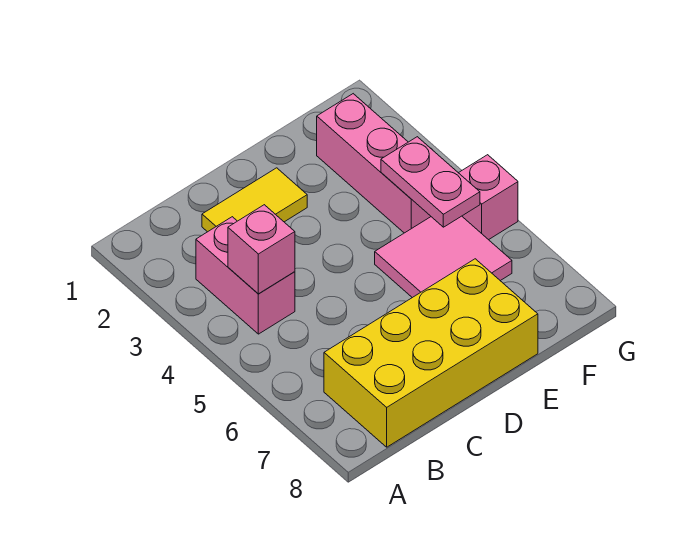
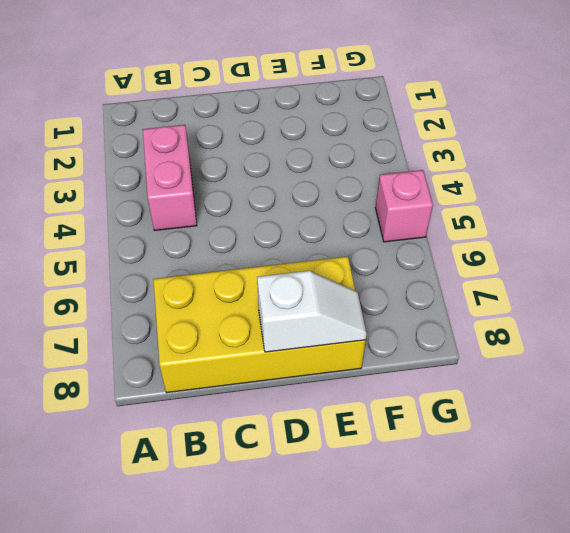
white slope D8:E8 level 2 top D -> none
none -> yellow tile C2:D2 level 1
none -> pink tile E5:F6 level 1

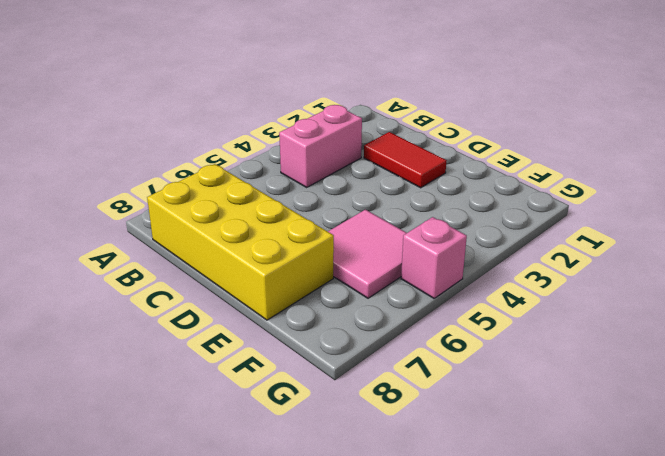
red tile C2:D2 level 1 -> yellow tile C2:D2 level 1
none -> pink brick F2:F4 level 1
none -> pink brick B4 level 2

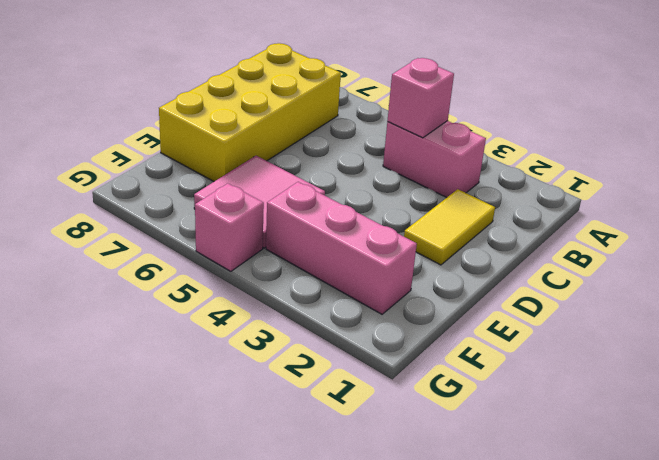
none -> pink plate F4:F5 level 2

